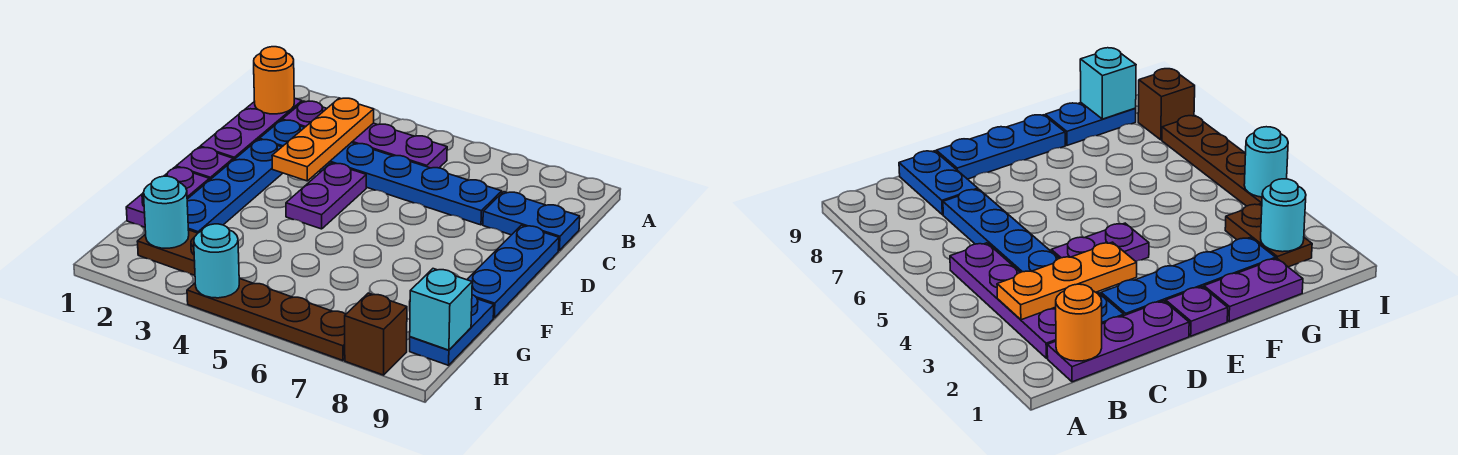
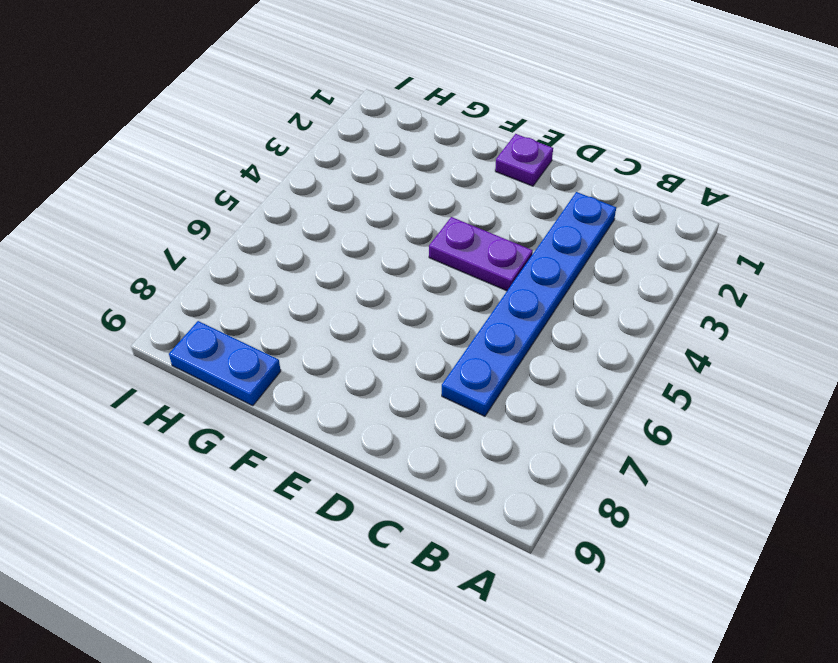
none -> purple plate B1:D1 level 1
none -> purple plate B2:B5 level 1
none -> blue plate C8:C9 level 1

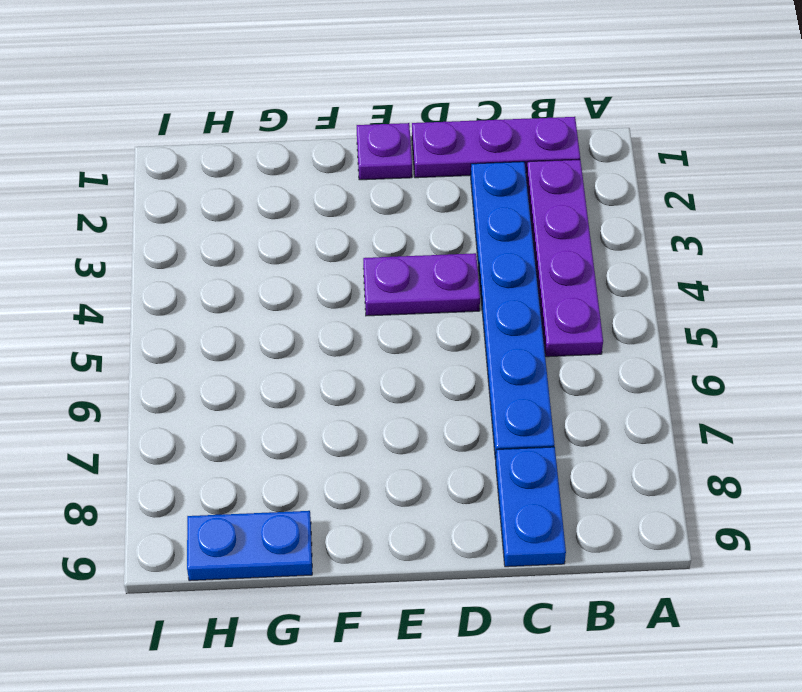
none -> blue plate D2:G2 level 1
none -> blue plate D9:F9 level 1
none -> purple plate F1:G1 level 1

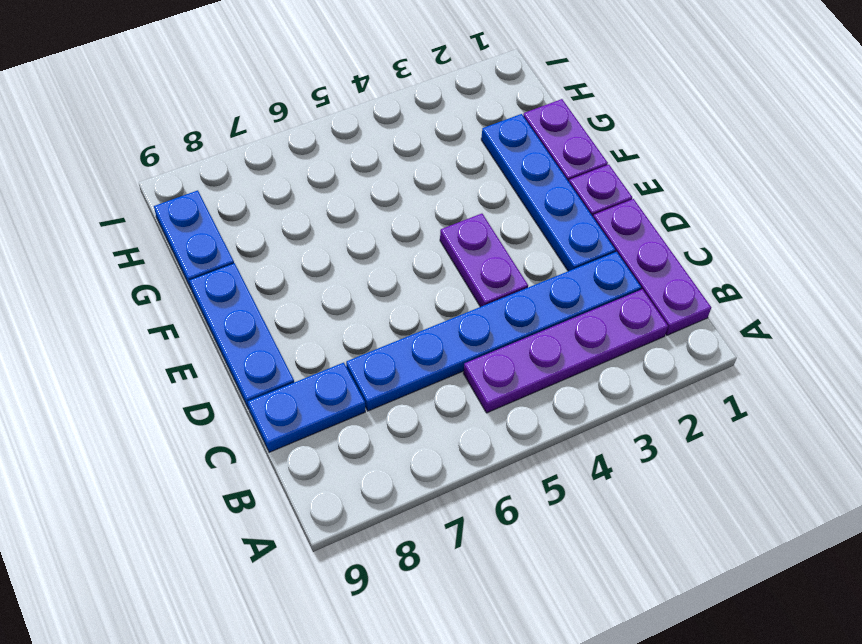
none -> brown plate H2:H3 level 1
none -> brown plate I4:I7 level 1
none -> brown brick I8 level 1

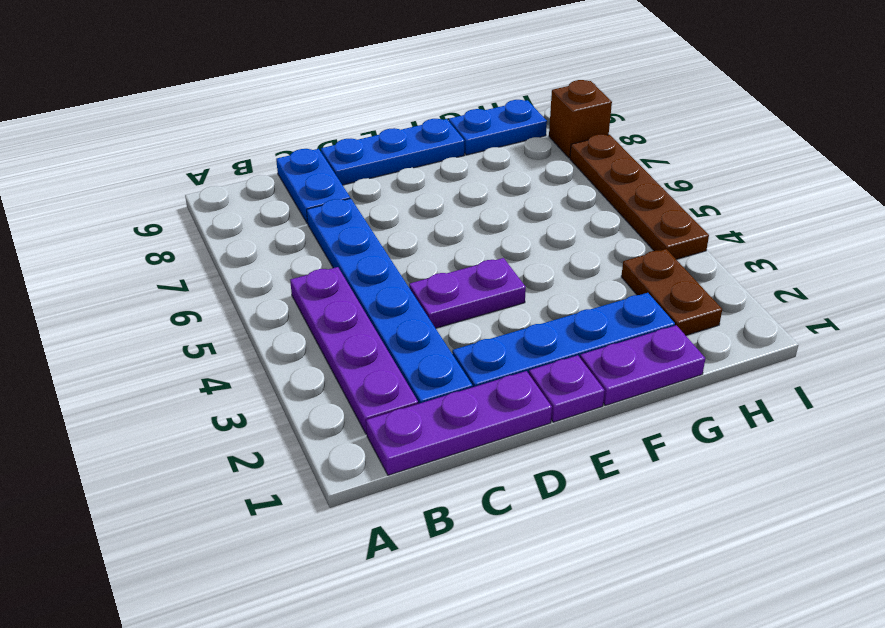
none -> orange round brick B1 level 2
none -> orange plate B3:D3 level 2
none -> cyan round brick H2 level 2

